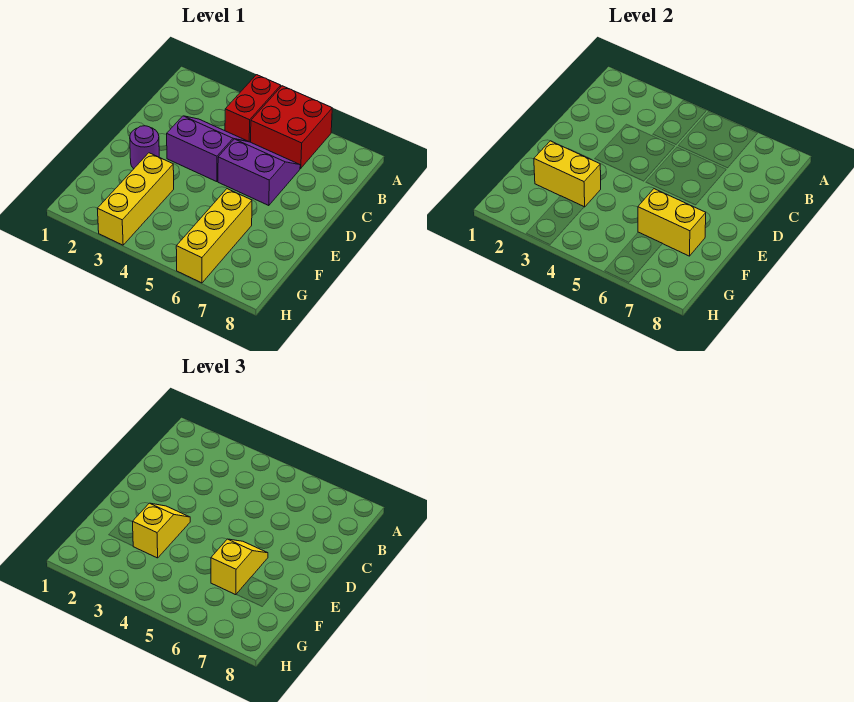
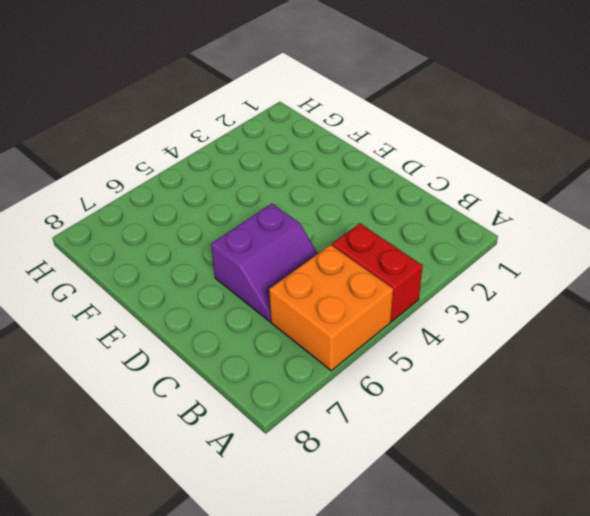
orange brick A5:B6 level 1 -> red brick A5:B6 level 1
none -> purple slope C3:D4 level 1 top D
none -> purple round brick E2 level 1

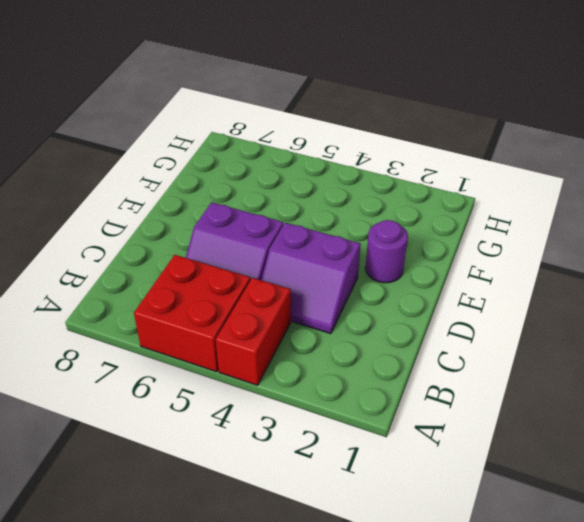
none -> yellow brick F3:H3 level 1
none -> yellow brick F6:H6 level 1

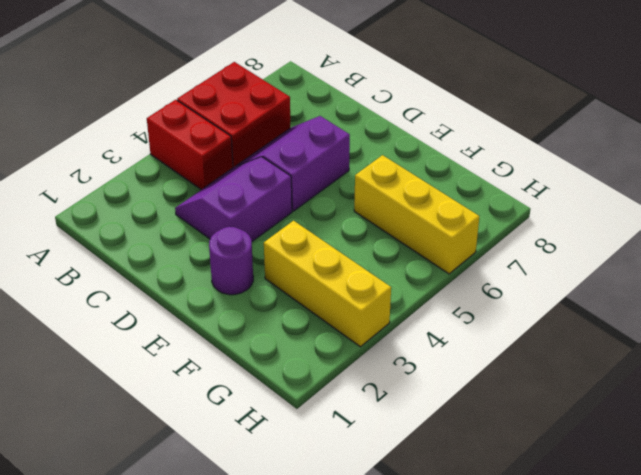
none -> yellow brick F2:F3 level 2
none -> yellow brick F6:F7 level 2

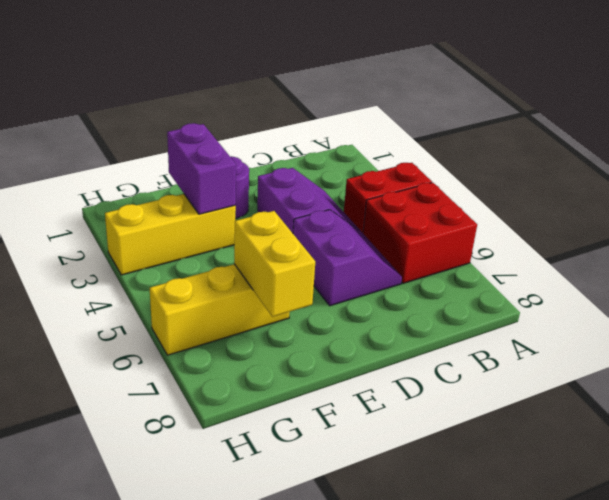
purple brick F2:F3 level 2 -> yellow brick F2:F3 level 2
none -> yellow slope E3:F3 level 3 top F
none -> yellow slope E6:F6 level 3 top F

